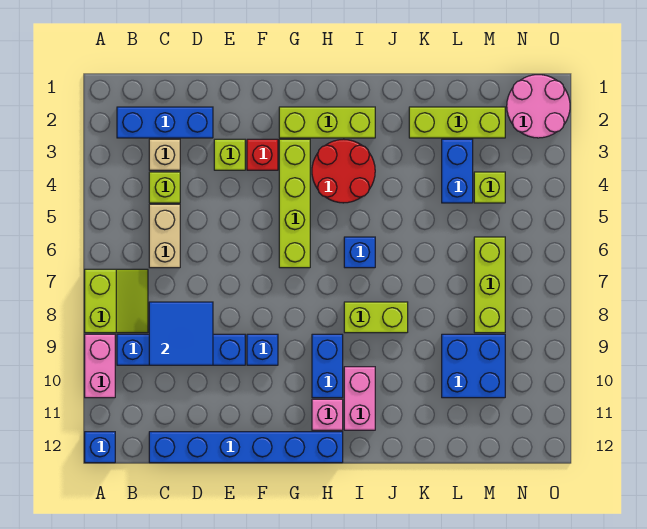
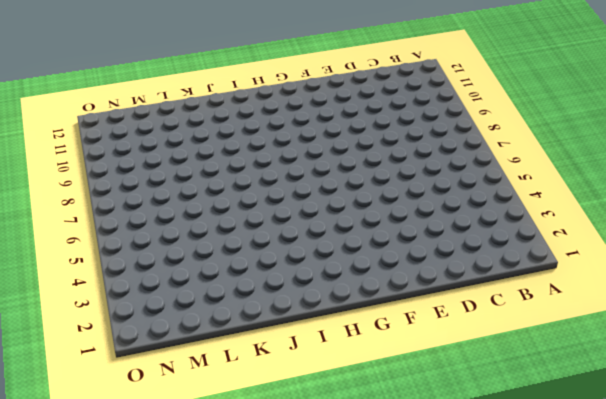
none -> lime slope A7:B8 level 1 top A
none -> pink brick A9:A10 level 1
none -> blue brick A12 level 1

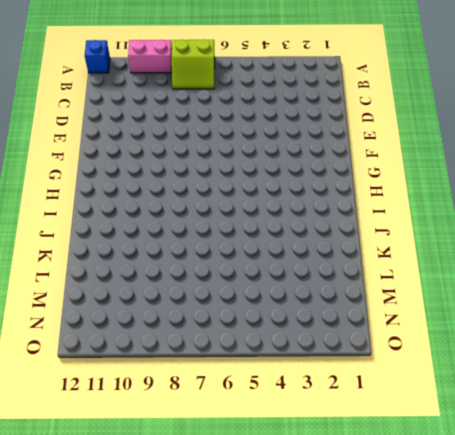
none -> blue brick B2:D2 level 1
none -> blue brick B9:E9 level 1
none -> tan brick C3 level 1

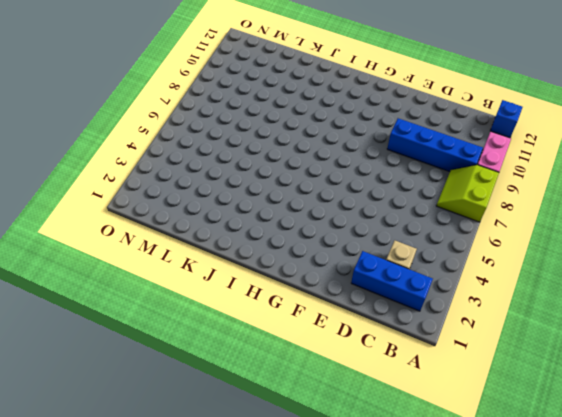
none -> lime brick C4 level 1
none -> tan brick C5:C6 level 1
none -> blue brick C12:H12 level 1

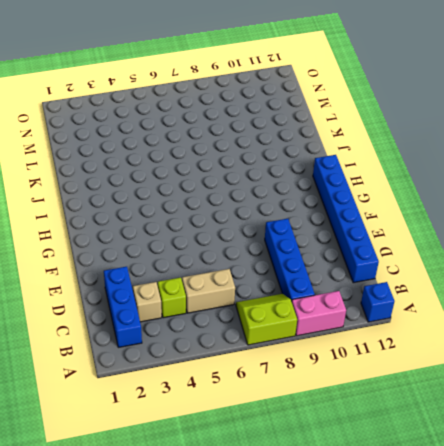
none -> lime brick E3 level 1
none -> red brick F3 level 1
none -> blue brick F9 level 1

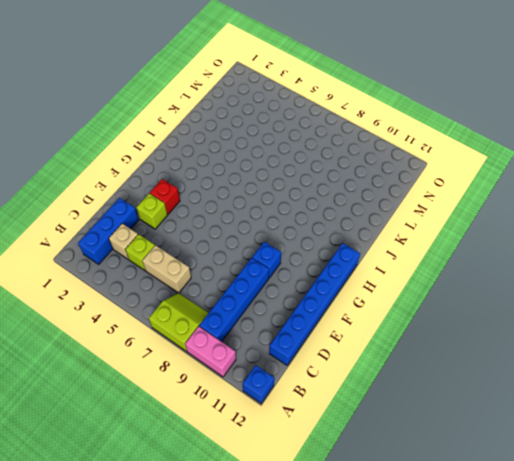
none -> lime brick G2:I2 level 1
none -> lime brick G3:G6 level 1
none -> red round brick H3:I4 level 1

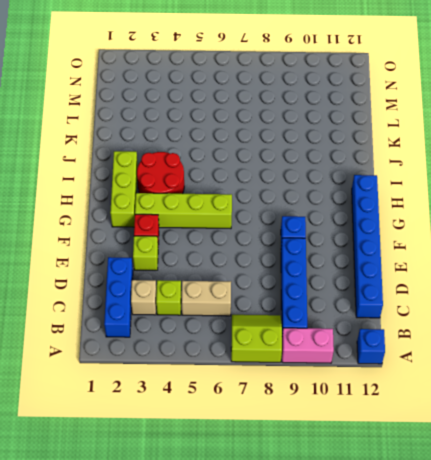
none -> blue brick H9:H10 level 1
none -> pink brick H11 level 1
none -> blue brick I6 level 1

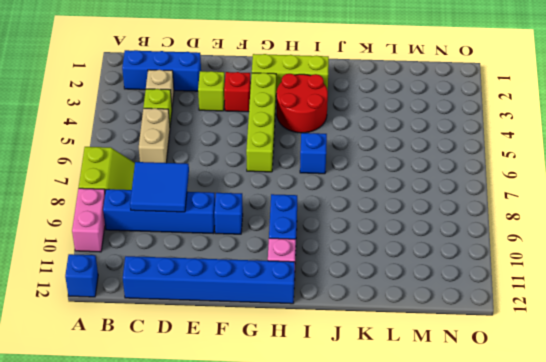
none -> lime brick I8:J8 level 1
none -> pink brick I10:I11 level 1
none -> lime brick K2:M2 level 1

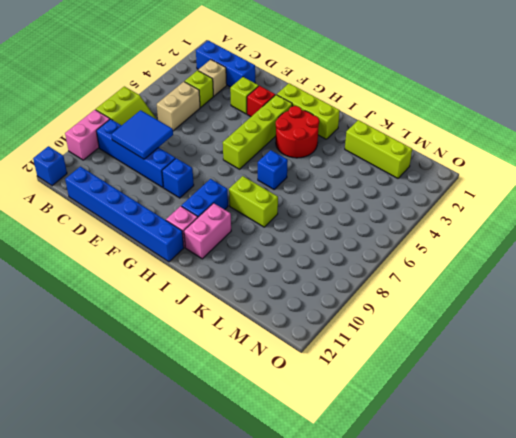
none -> blue brick L3:L4 level 1
none -> blue brick L9:M10 level 1
none -> lime brick M4 level 1

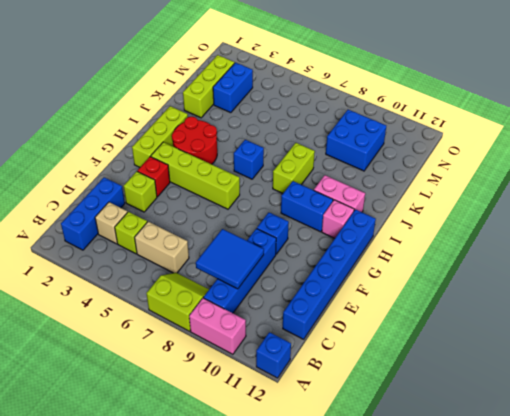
blue brick L3:M3 level 1 -> blue brick L3:L4 level 1
none -> lime brick M4 level 1
none -> lime brick M6:M8 level 1
none -> pink round brick N1:O2 level 1

